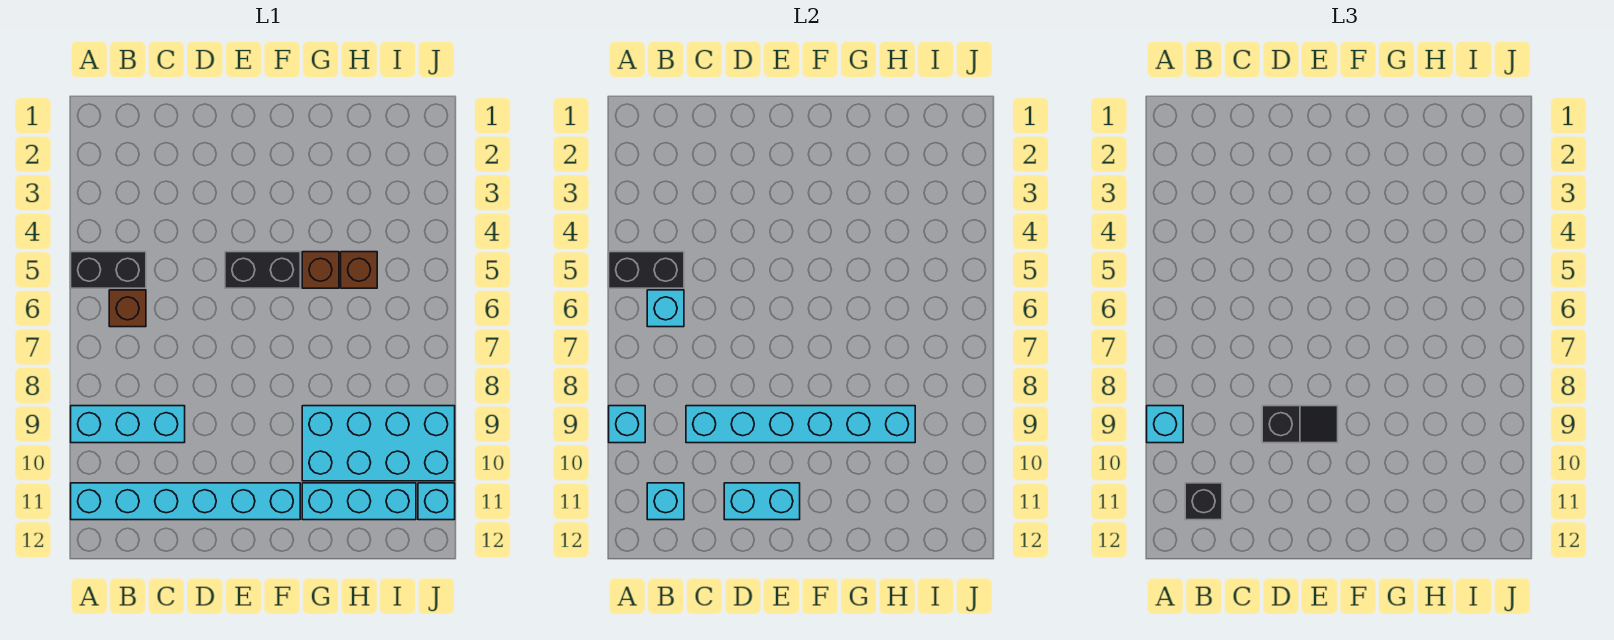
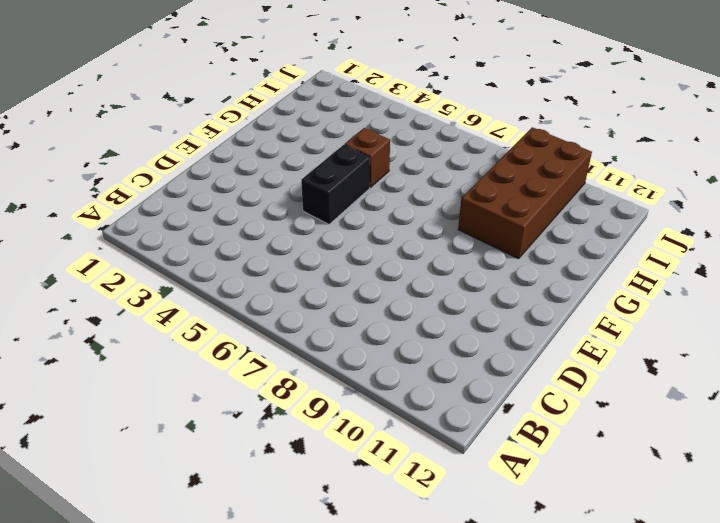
brown brick G9:J10 level 1 -> cyan brick G9:J10 level 1
none -> black brick A5:B5 level 1
none -> cyan brick A9:C9 level 1
none -> cyan brick A11:F11 level 1

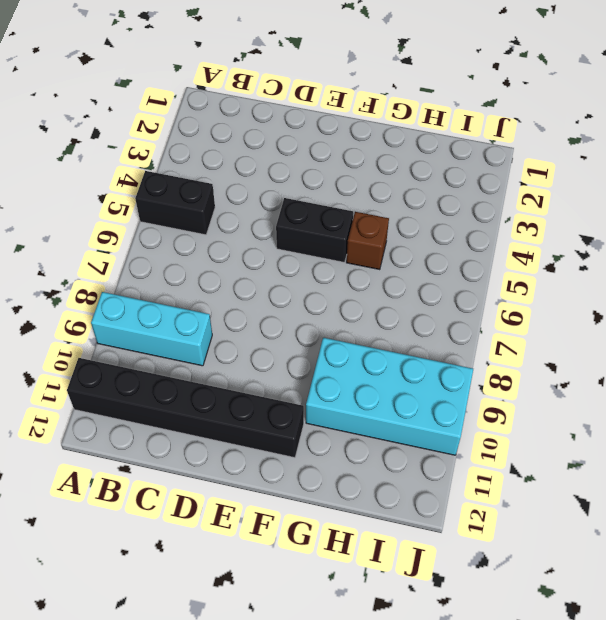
black brick A11:F11 level 1 -> cyan brick A11:F11 level 1
none -> brown brick B6 level 1
none -> cyan brick G11:I11 level 1
none -> brown brick H5 level 1

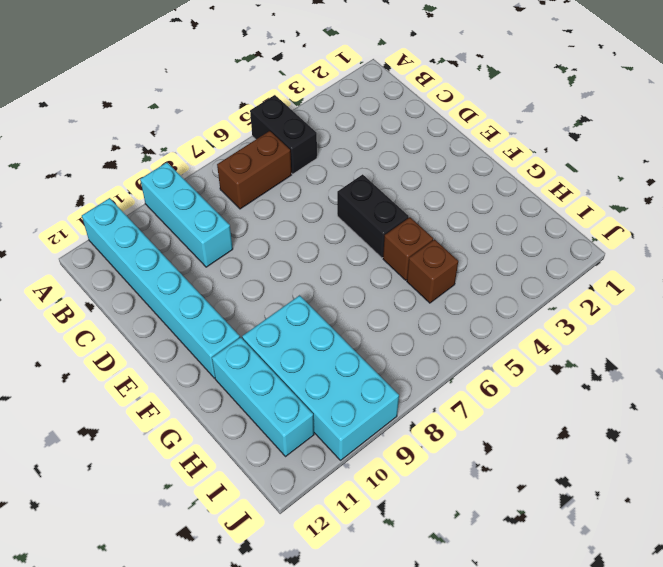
brown brick B6:B7 level 1 -> brown brick B6 level 1
none -> cyan brick J11 level 1
none -> black brick A5:B5 level 2
none -> cyan brick A9 level 2

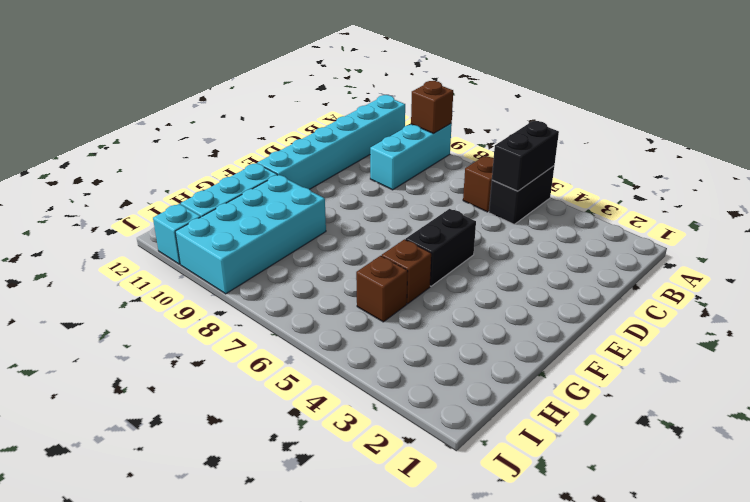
brown brick A9 level 2 -> cyan brick A9 level 2
none -> cyan brick B6 level 2
none -> cyan brick B11 level 2
none -> cyan brick C9:H9 level 2

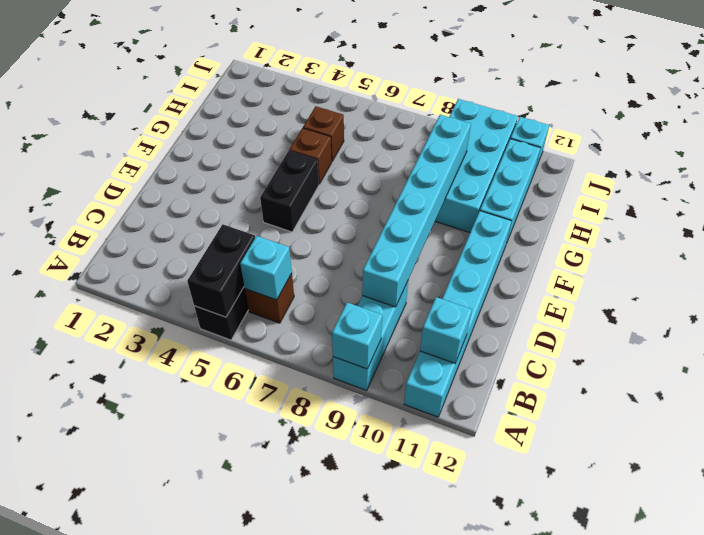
none -> cyan brick D11:E11 level 2
none -> cyan brick A9 level 3
none -> black brick B11 level 3

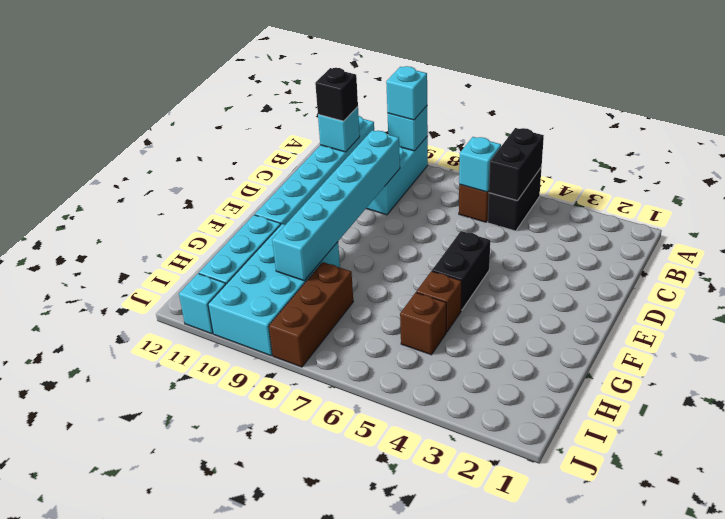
brown brick H8:J8 level 1 -> none
none -> cyan brick D11:E11 level 2
none -> black slope D9:E9 level 3 top D

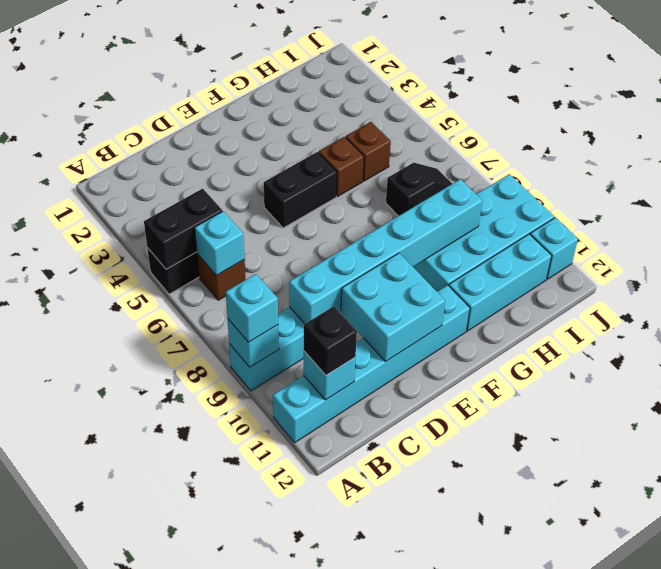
cyan brick D10:E11 level 2 -> cyan brick D11:E11 level 2
black slope H7:I7 level 1 top H -> black slope D9:E9 level 3 top D

